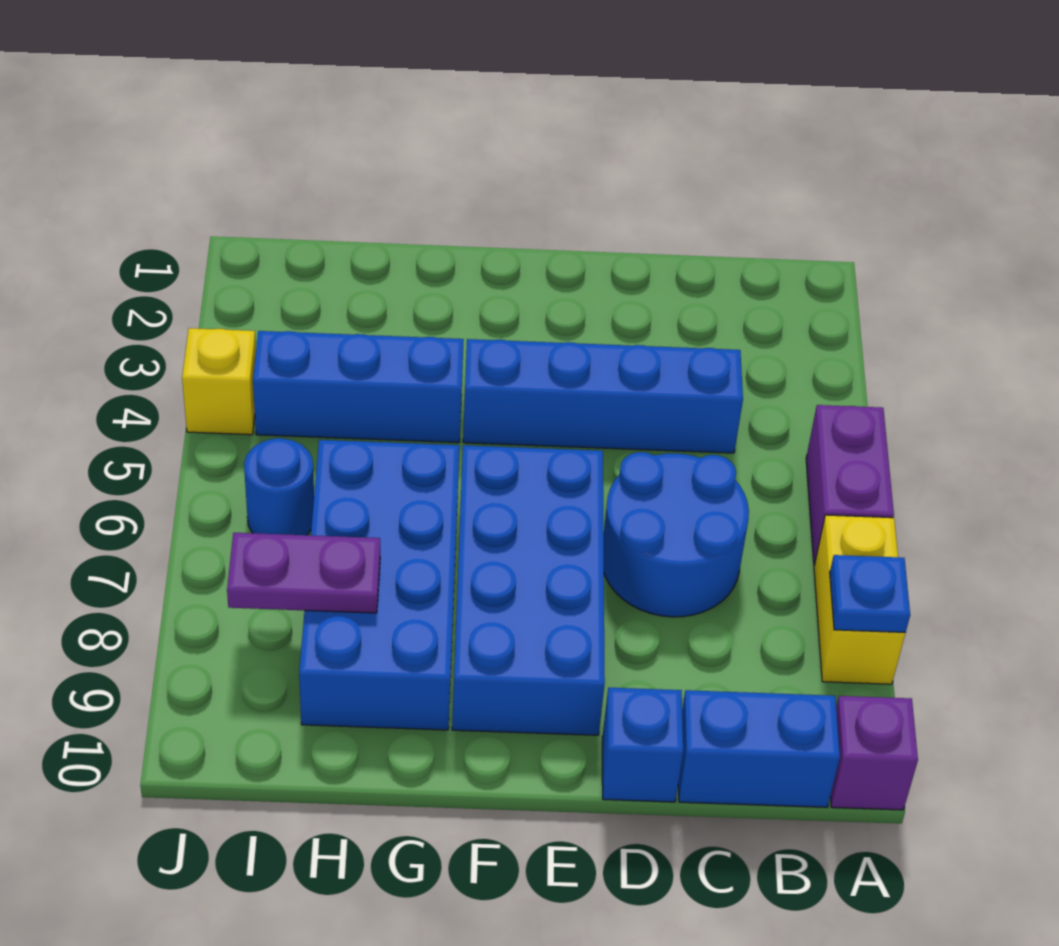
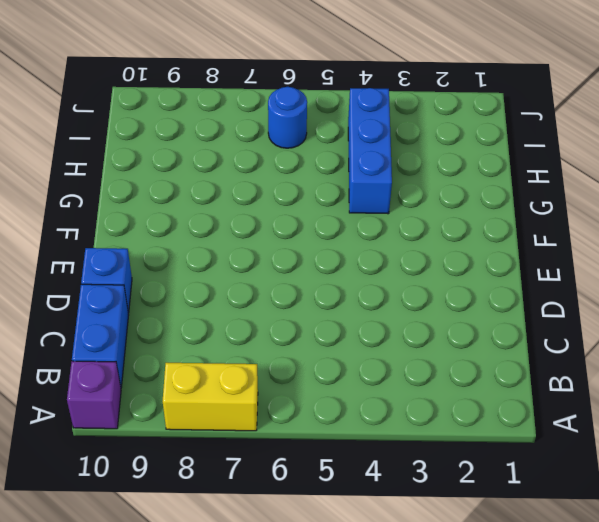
none -> purple brick A5:A6 level 1
none -> blue brick C4:F4 level 1
none -> blue round brick C6:D7 level 1

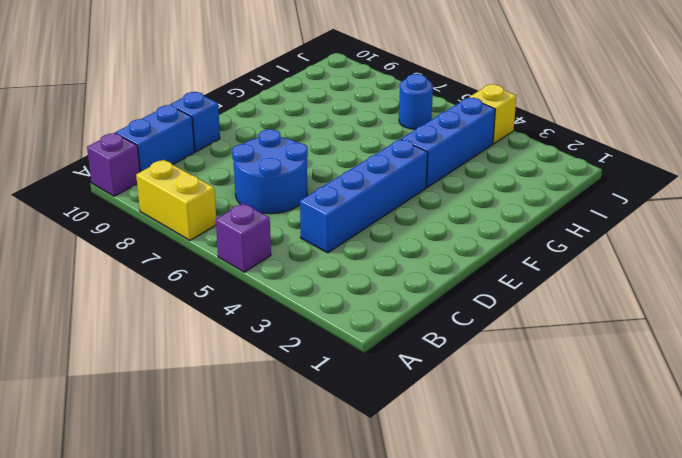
purple brick A5 level 1 -> purple brick A5:A6 level 1
none -> blue brick E6:F9 level 1
none -> blue brick G6:H9 level 1
none -> blue plate A8 level 2

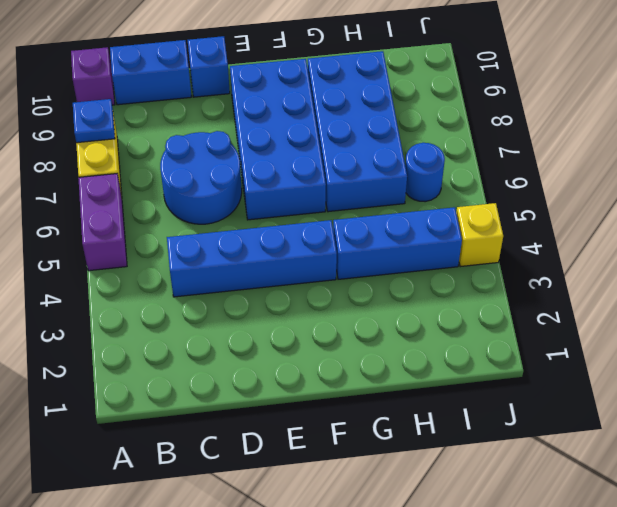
none -> purple plate H8:I8 level 2

